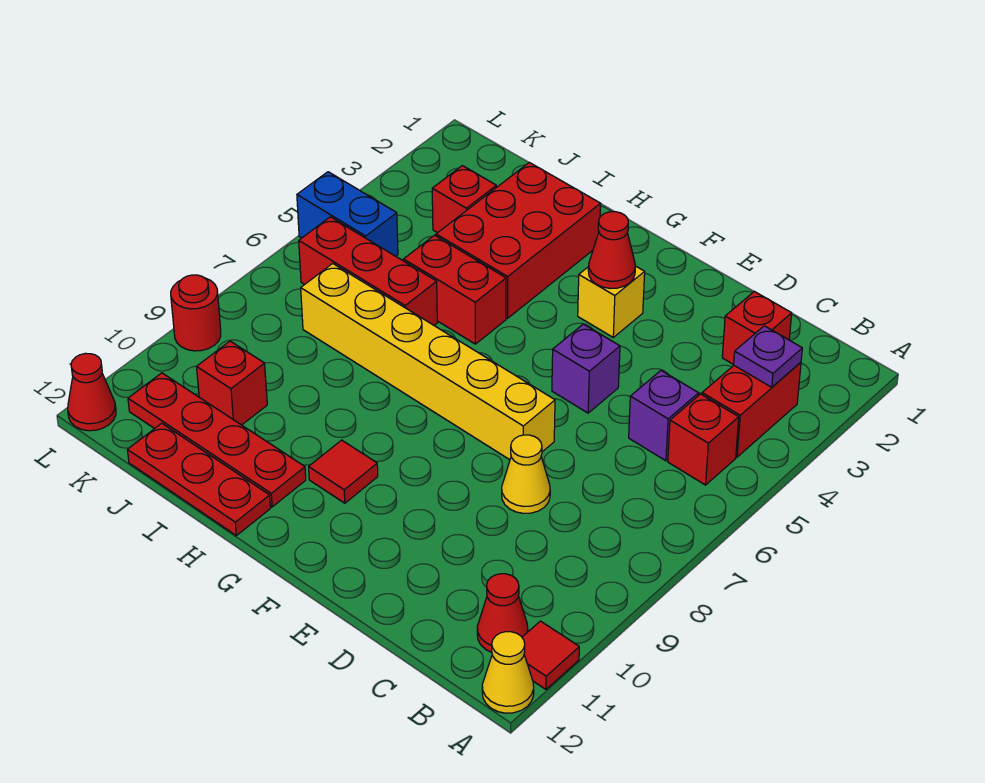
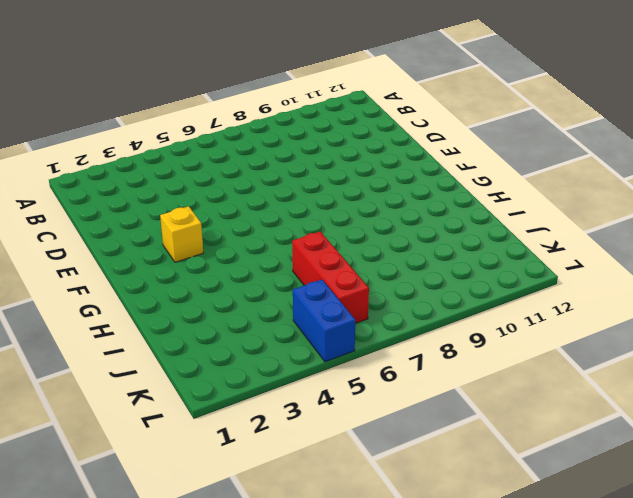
none -> red tile A11 level 1
none -> yellow cone A12 level 1
none -> red brick B3:B4 level 1

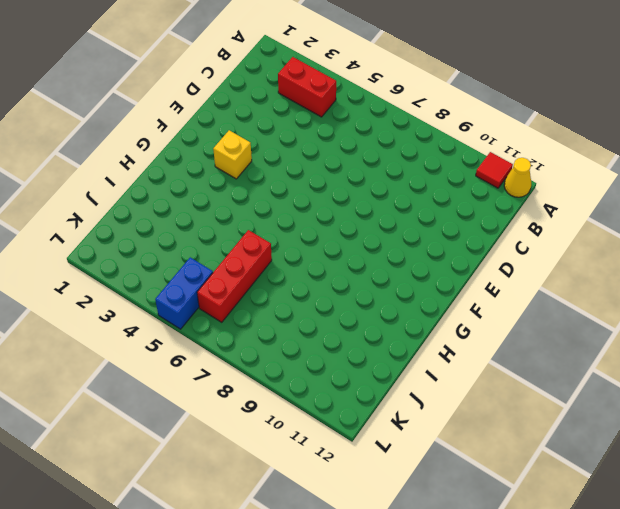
none -> red brick B5 level 1
none -> red cone B11 level 1
none -> red brick C2 level 1

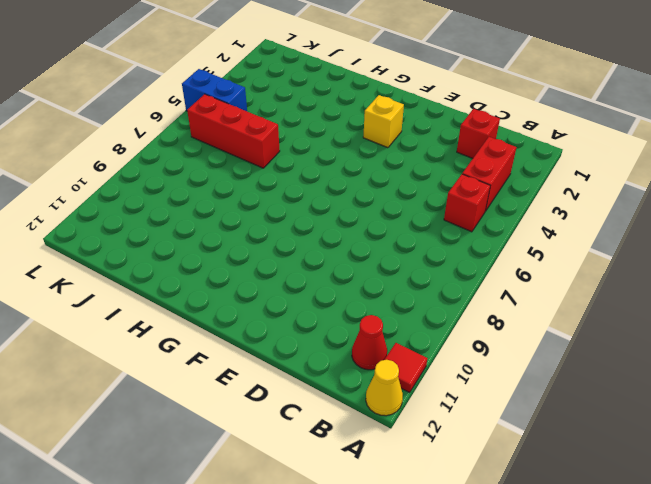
none -> purple brick C5 level 1
none -> yellow cone D8 level 1
none -> purple brick E5 level 1

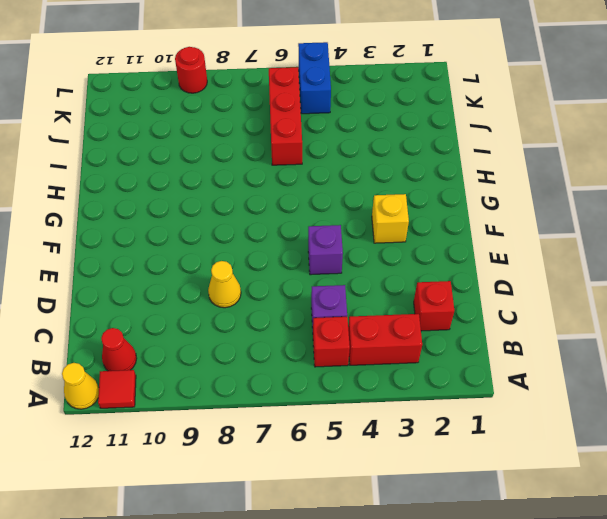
none -> yellow brick E7:J7 level 1
none -> red tile G10 level 1
none -> red brick H2:I4 level 1

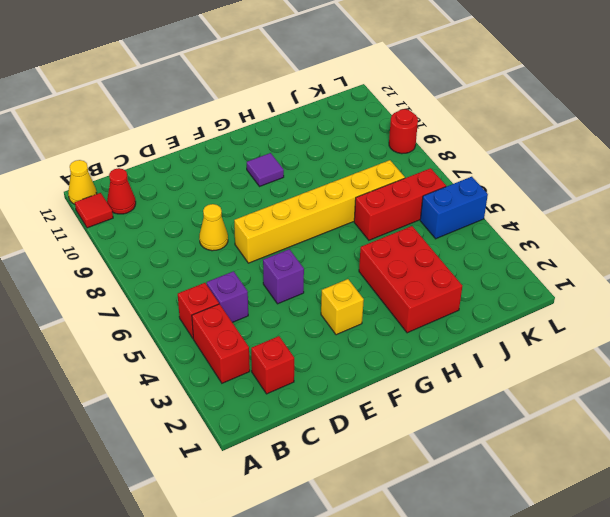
purple tile G10 level 1 -> red tile G10 level 1
none -> red brick H5:I5 level 1
none -> red plate H11:K11 level 1
none -> red plate H12:J12 level 1

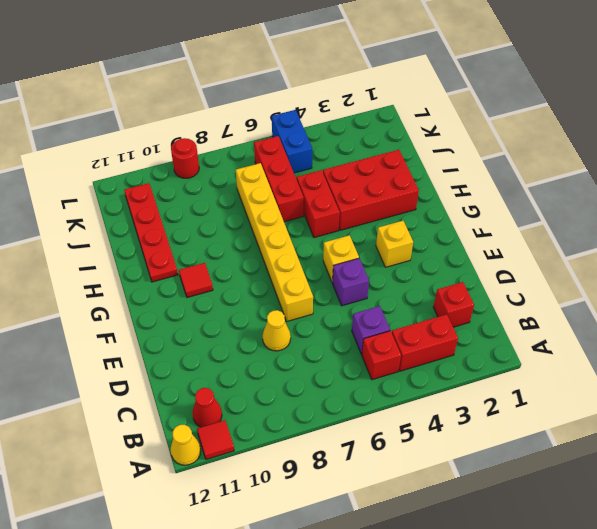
yellow brick F5 level 1 -> none
none -> red plate H12:J12 level 1
none -> red brick J3 level 1
none -> red brick J10 level 1

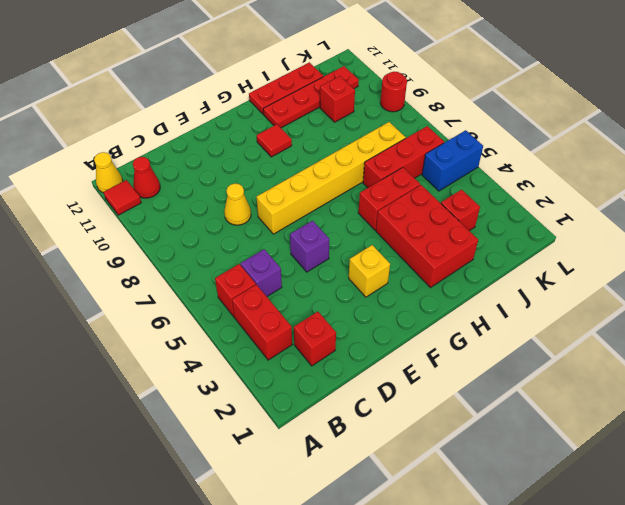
none -> red cone L12 level 1
none -> purple plate B3 level 2
none -> red cone F3 level 2

